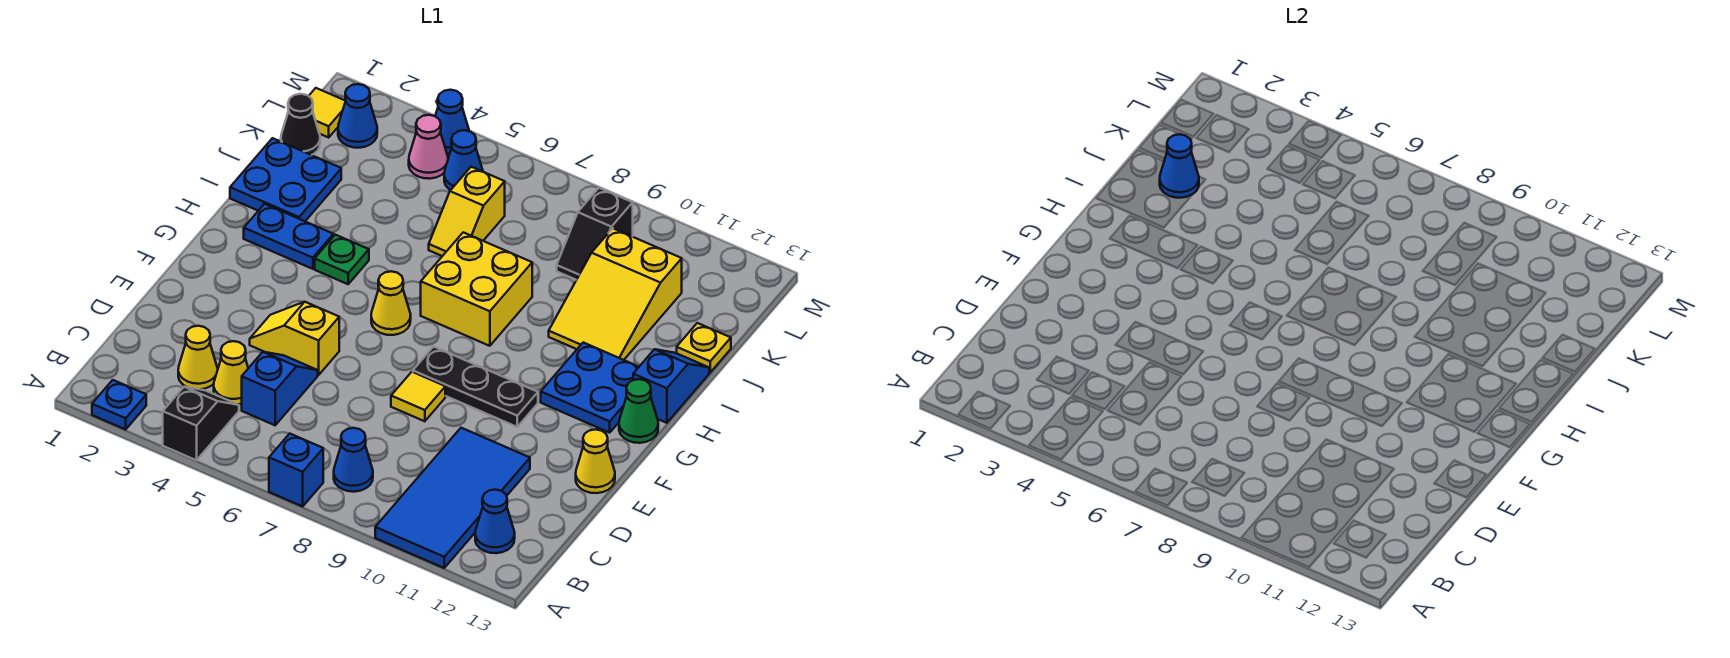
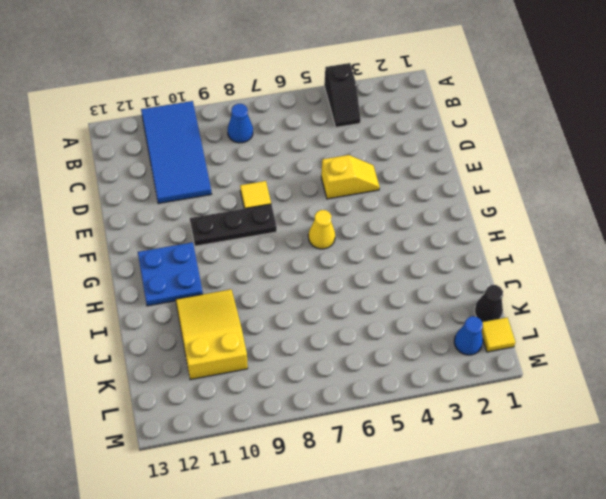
none -> blue plate A2 level 1
none -> blue brick A7 level 1
none -> blue cone B12 level 1
none -> yellow cone C3 level 1

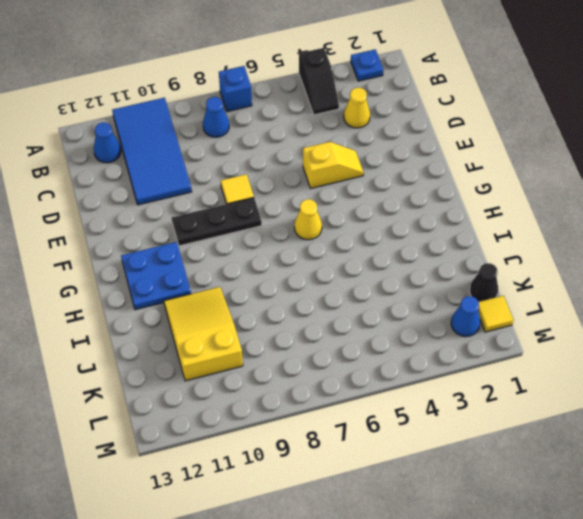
none -> yellow cone C4 level 1
none -> blue slope C5:D5 level 1 top C
none -> yellow cone E13 level 1
none -> green cone G13 level 1

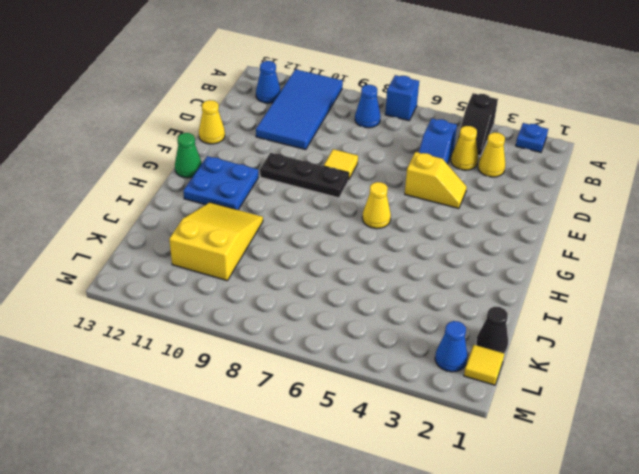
none -> blue plate H2:H3 level 1
none -> green plate H4 level 1
none -> yellow brick H7:I8 level 1
none -> blue slope H13:I13 level 1 top H

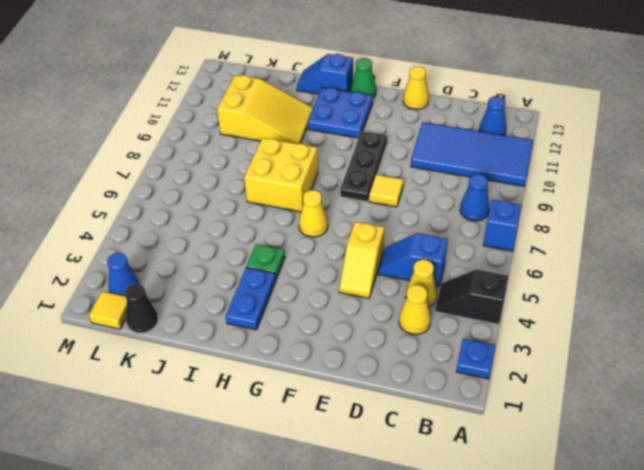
none -> blue plate I1:J2 level 1
none -> yellow slope J6:K6 level 1 top K
none -> yellow plate J13 level 1
none -> black slope K9:L9 level 1 top L

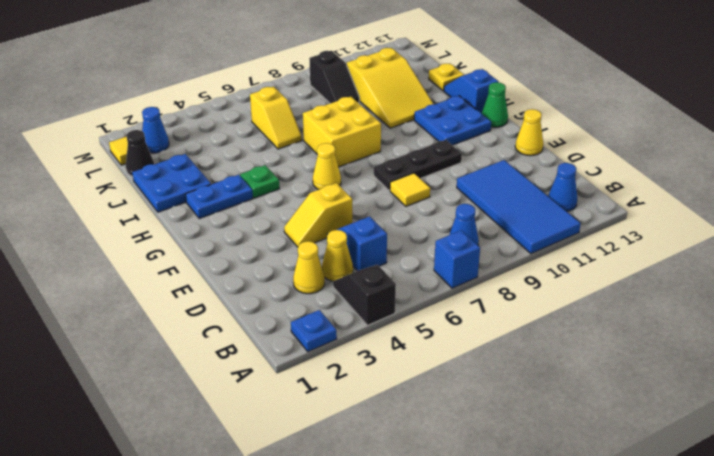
none -> pink cone L4 level 1
none -> blue cone L5 level 1
none -> blue cone M4 level 1
none -> blue cone J2 level 2

